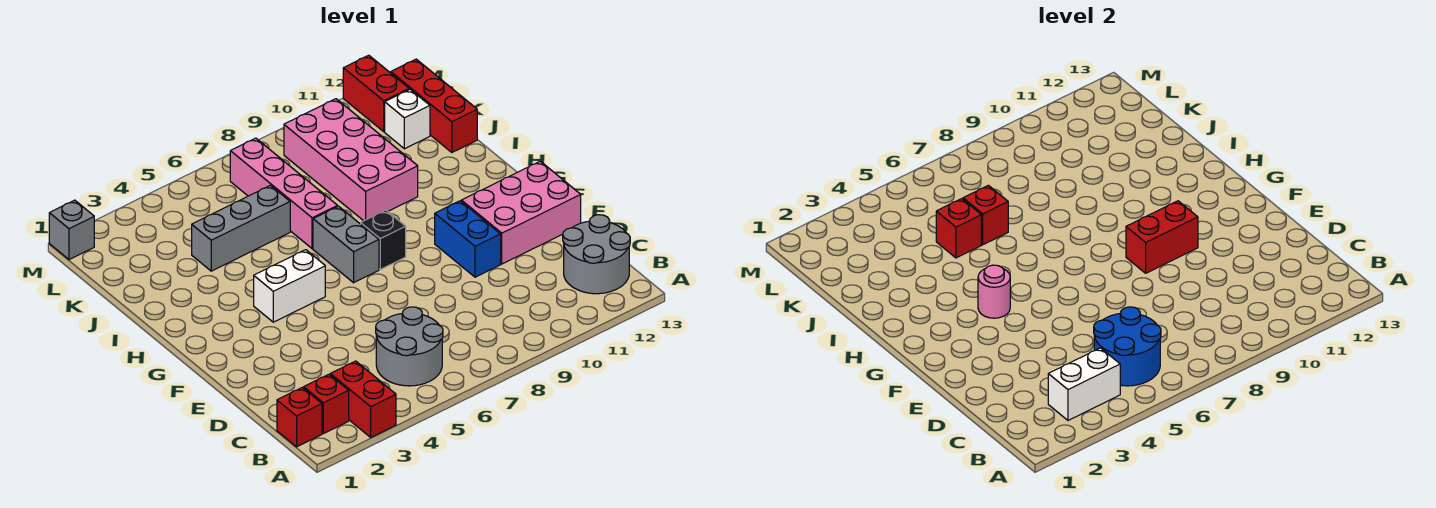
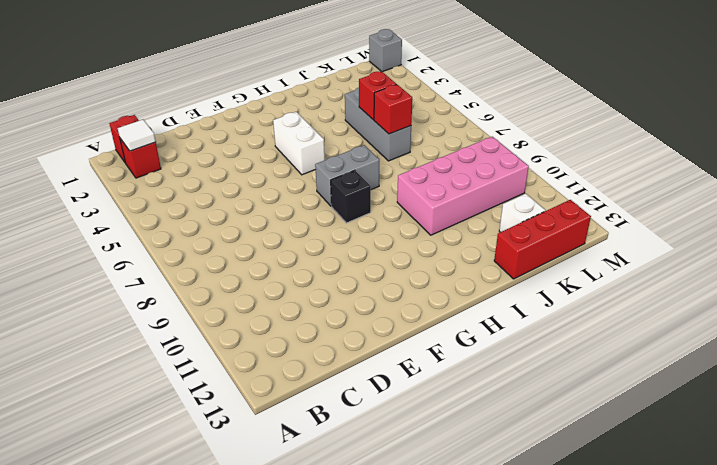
white tile B2 level 2 -> none
none -> red brick A3:B3 level 1
none -> grey round brick B5:C6 level 1
none -> grey round brick B12:C13 level 1

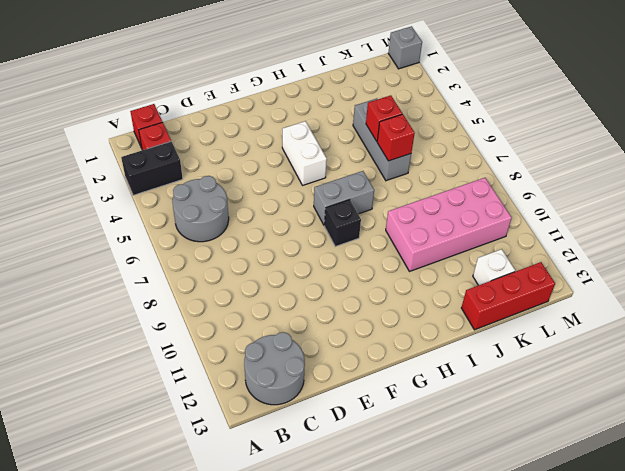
black brick A3:B3 level 1 -> red brick A3:B3 level 1
none -> blue brick E10:F10 level 1
none -> pink brick E11:F13 level 1
none -> pink brick I7:L7 level 1

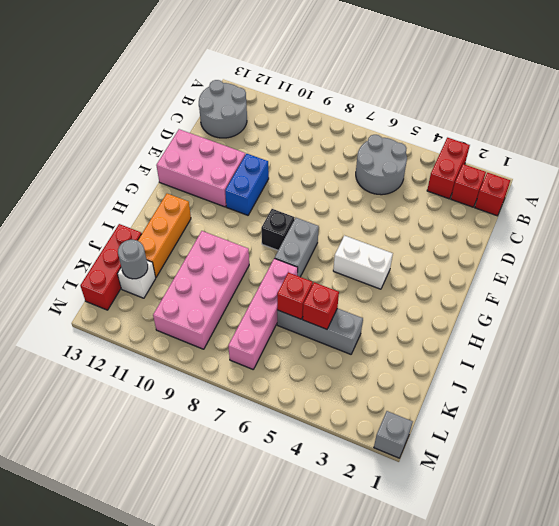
orange brick H12:J12 level 1 -> none
grey round brick K12 level 2 -> none
none -> red brick L12:M12 level 1
none -> white brick B3:B4 level 2
none -> blue round brick B5:C6 level 2

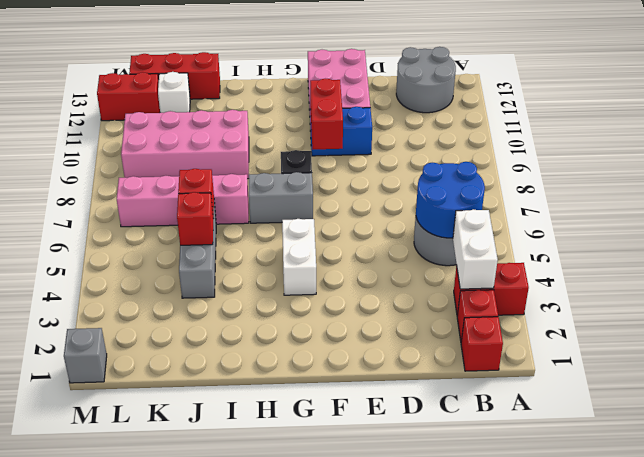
none -> pink round brick G4 level 2

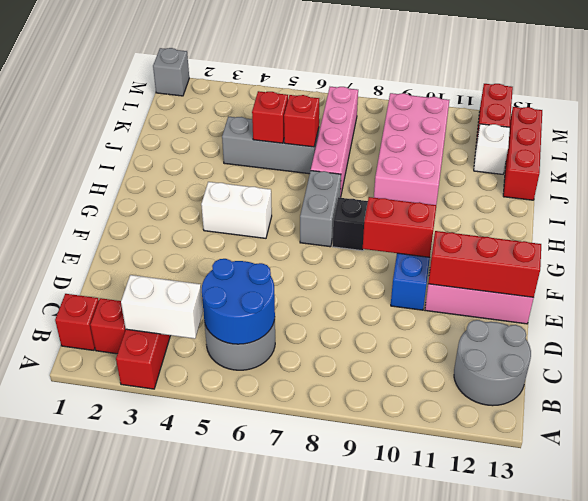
red brick E11:E13 level 2 -> none
none -> pink round brick G4 level 2

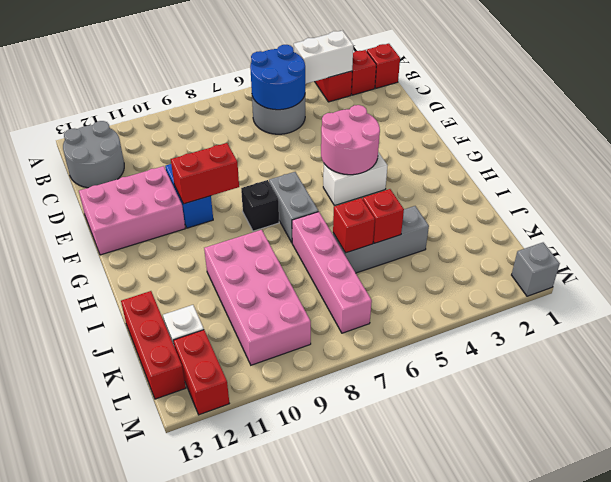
pink round brick F4:G5 level 2 -> pink round brick G4 level 2

